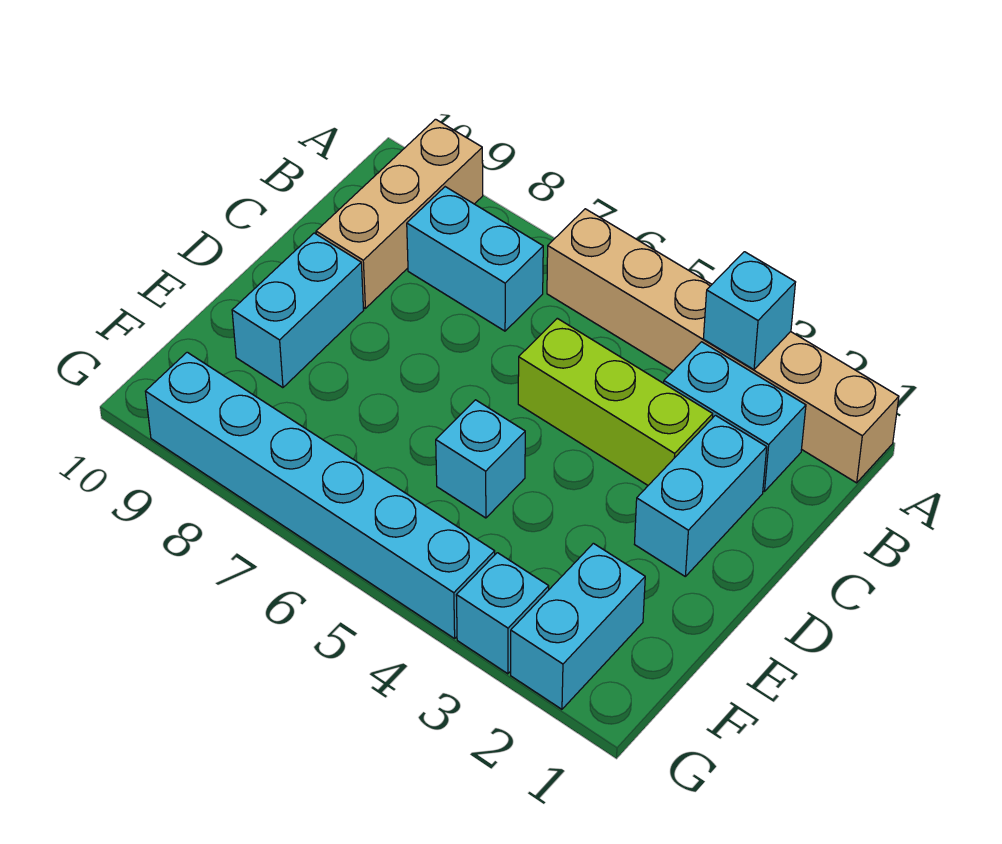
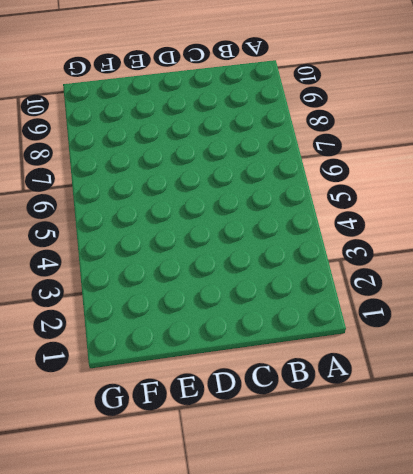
none -> tan brick A1:A6 level 1
none -> tan brick A9:C9 level 1
none -> cyan brick B2:B3 level 1

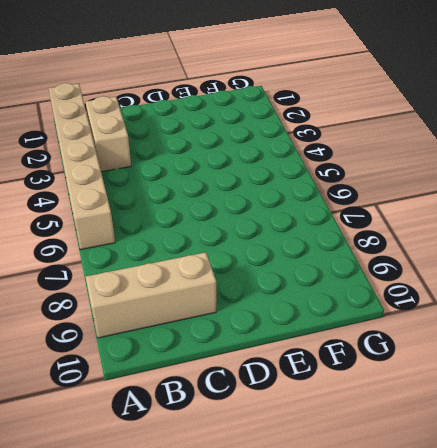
tan brick B2:B3 level 1 -> cyan brick B2:B3 level 1
none -> cyan brick B7:B8 level 1
none -> cyan brick C2:D2 level 1
none -> lime brick C3:C5 level 1

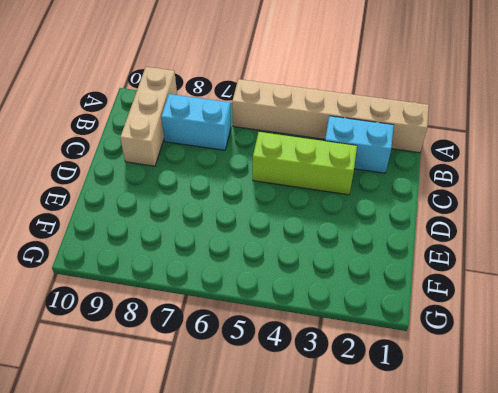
none -> cyan brick C2:D2 level 1
none -> cyan brick D9:E9 level 1
none -> cyan brick E5 level 1

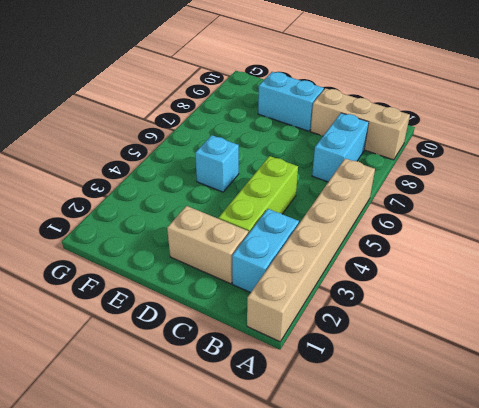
tan brick C2:D2 level 1 -> cyan brick C2:D2 level 1
none -> cyan brick F2:G2 level 1
none -> cyan brick G3 level 1
none -> cyan brick G4:G9 level 1

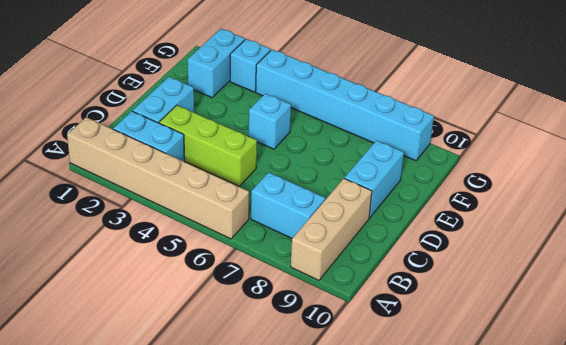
none -> cyan brick A3 level 2

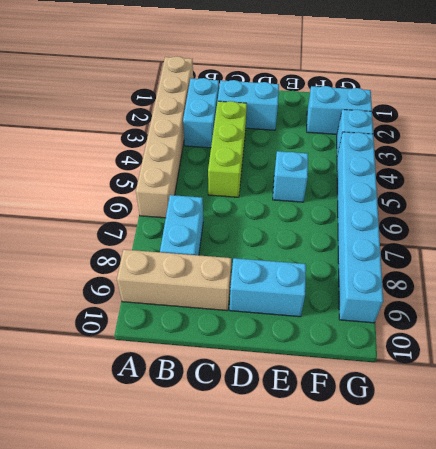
none -> cyan brick A3 level 2

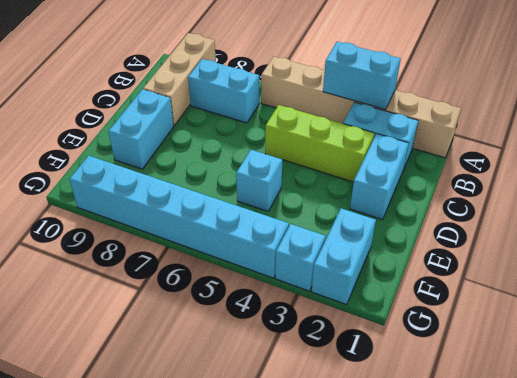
cyan brick A3:A4 level 2 -> cyan brick A3 level 2

